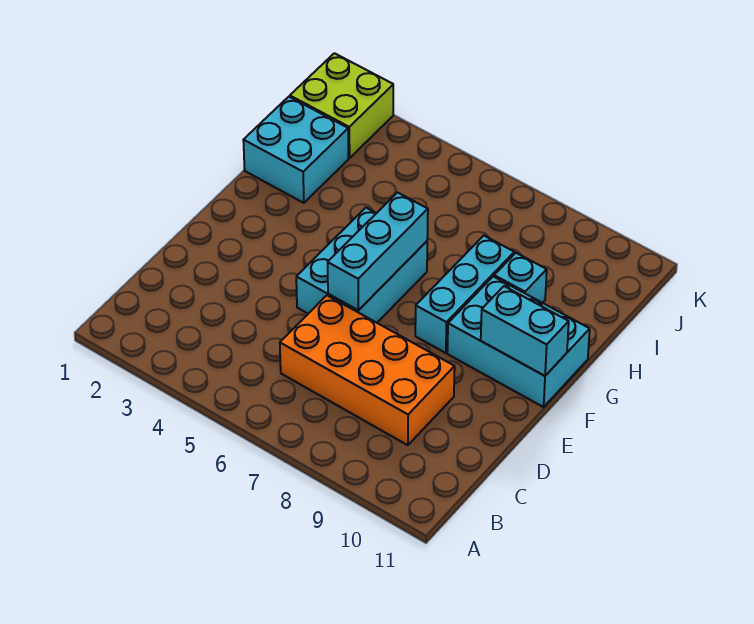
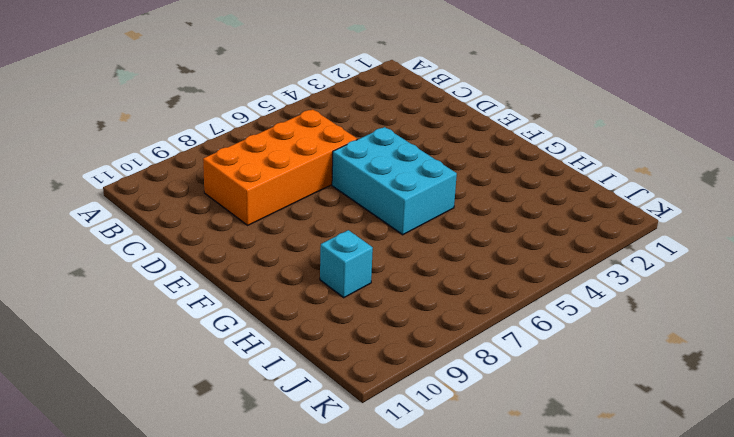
none -> cyan brick F8:H8 level 1
none -> cyan brick F9:G11 level 1

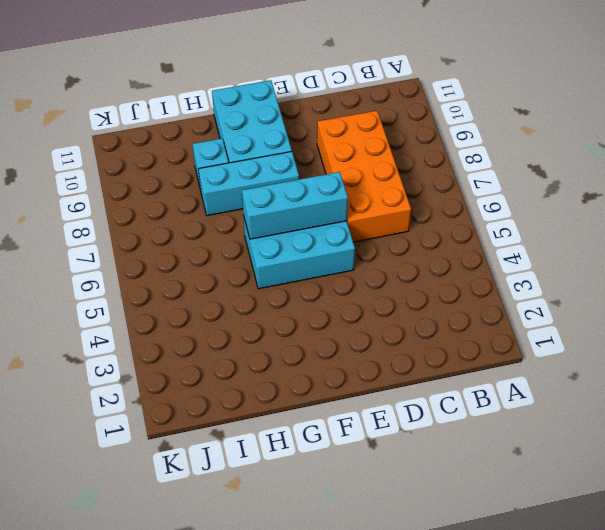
none -> cyan brick H1:I2 level 1
none -> lime brick J1:K2 level 1

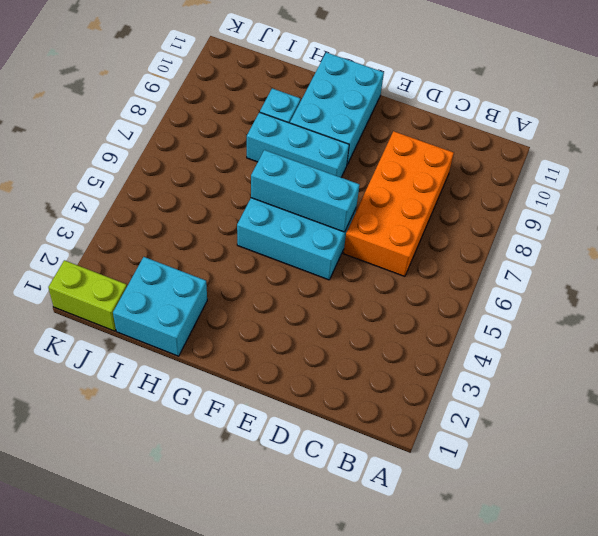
lime brick J1:K1 level 1 -> lime brick J1:K2 level 1
none -> cyan brick F10:F11 level 2

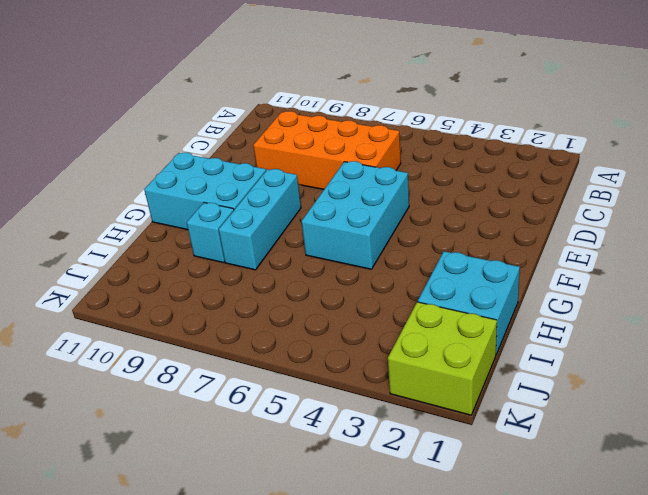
none -> cyan brick E6:G6 level 2
none -> cyan brick F10:F11 level 2

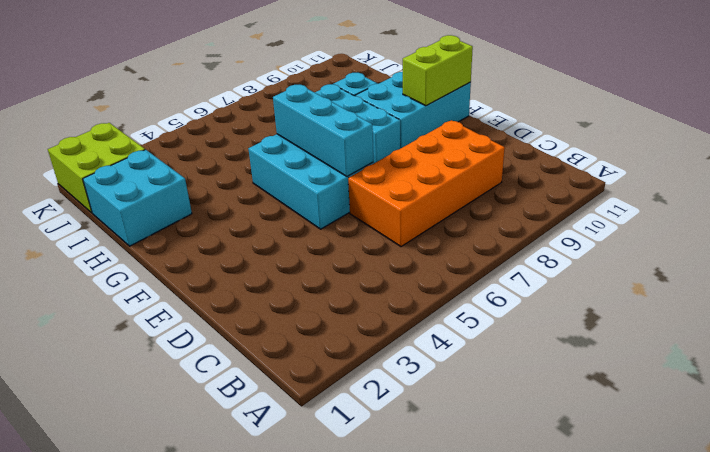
lime brick F10:F11 level 2 -> cyan brick F10:F11 level 2

